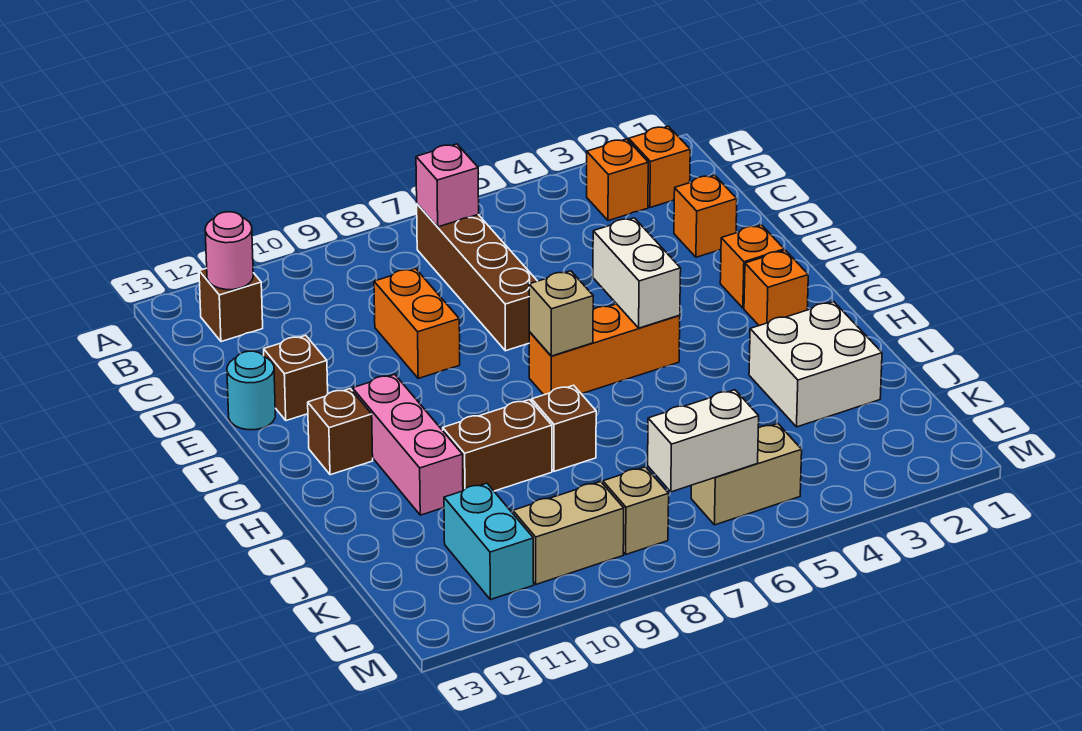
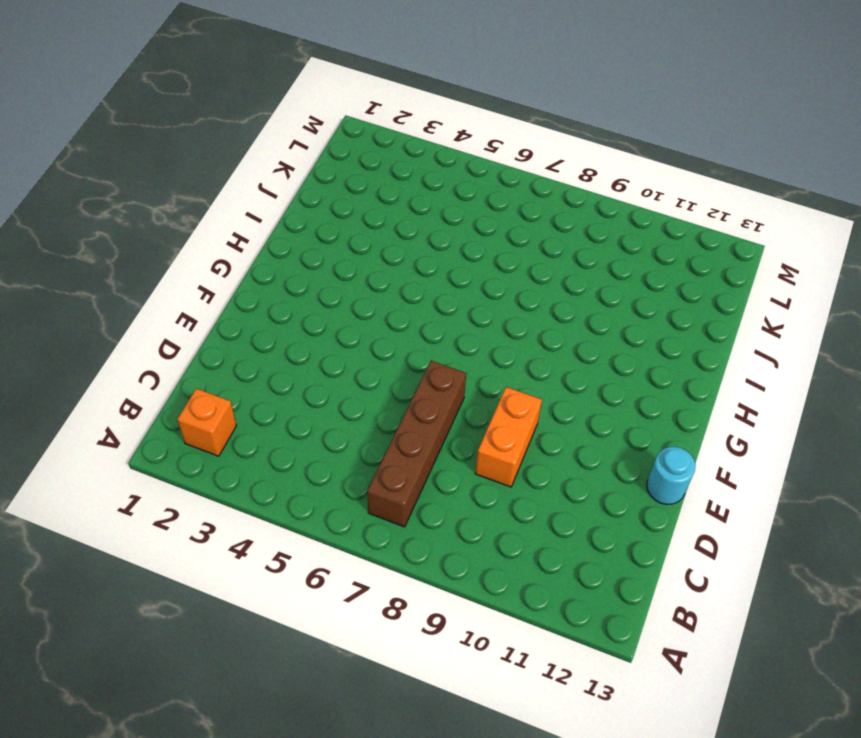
none -> orange brick B3 level 1
none -> brown brick B12 level 1
none -> orange brick D2 level 1

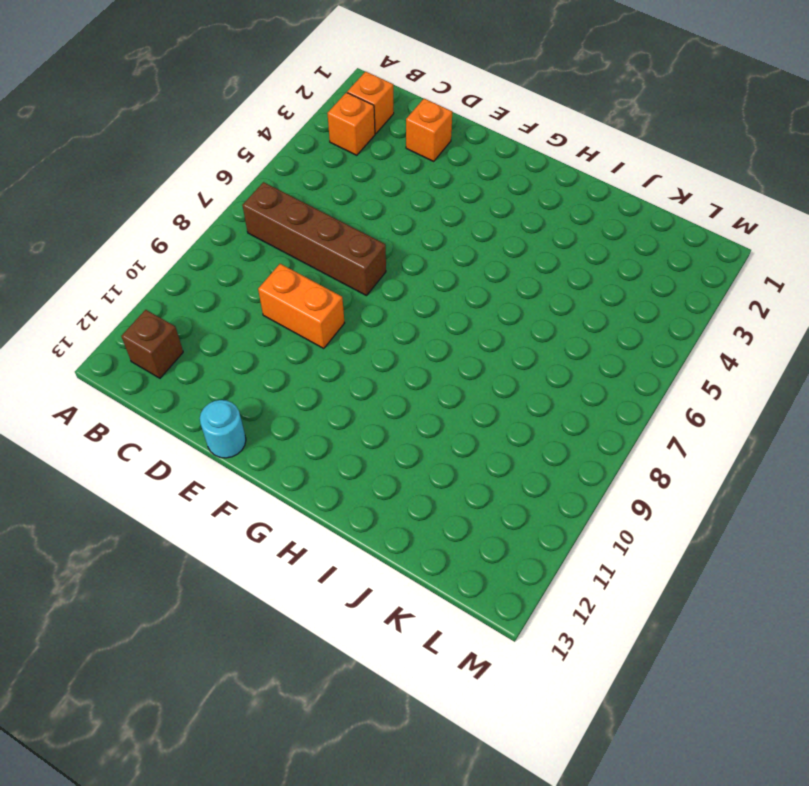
none -> brown brick E12 level 1
none -> orange brick F2 level 1
none -> orange brick G2 level 1

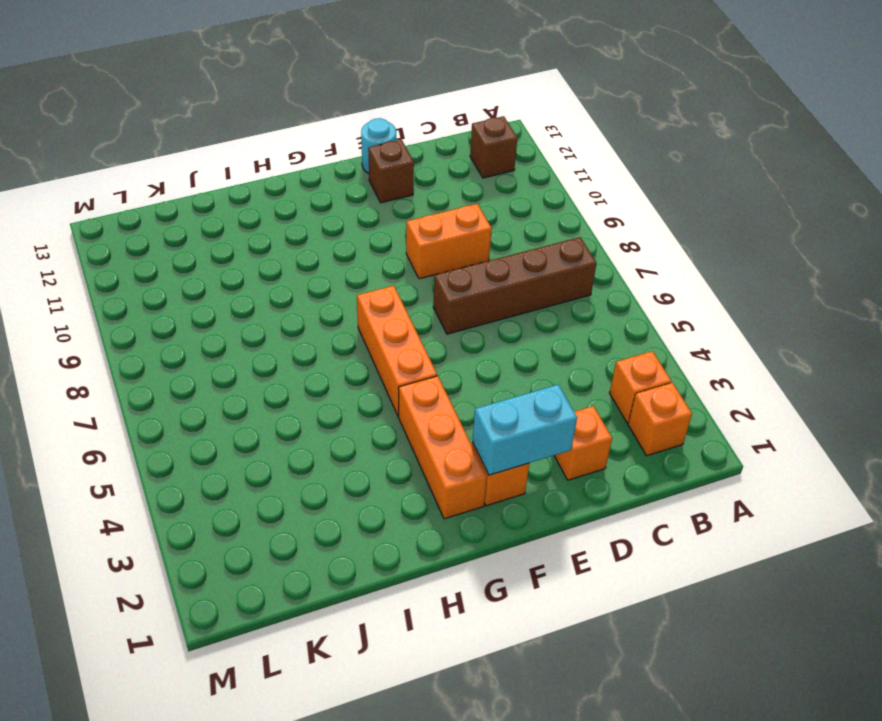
cyan brick E2:F2 level 2 -> cyan brick K11:L11 level 1
orange brick G2:G4 level 1 -> orange brick G2 level 1
none -> pink brick G11:I11 level 1
none -> brown brick G12 level 1
none -> white brick I2:J3 level 1

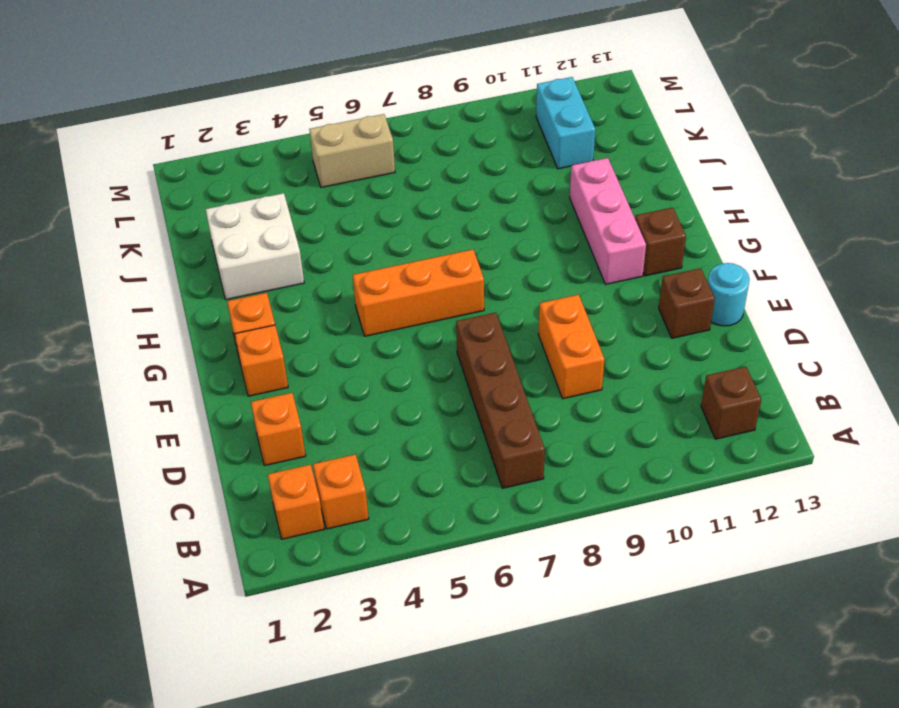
none -> brown brick I8 level 1
none -> brown brick I9:I10 level 1
none -> tan brick L8 level 1

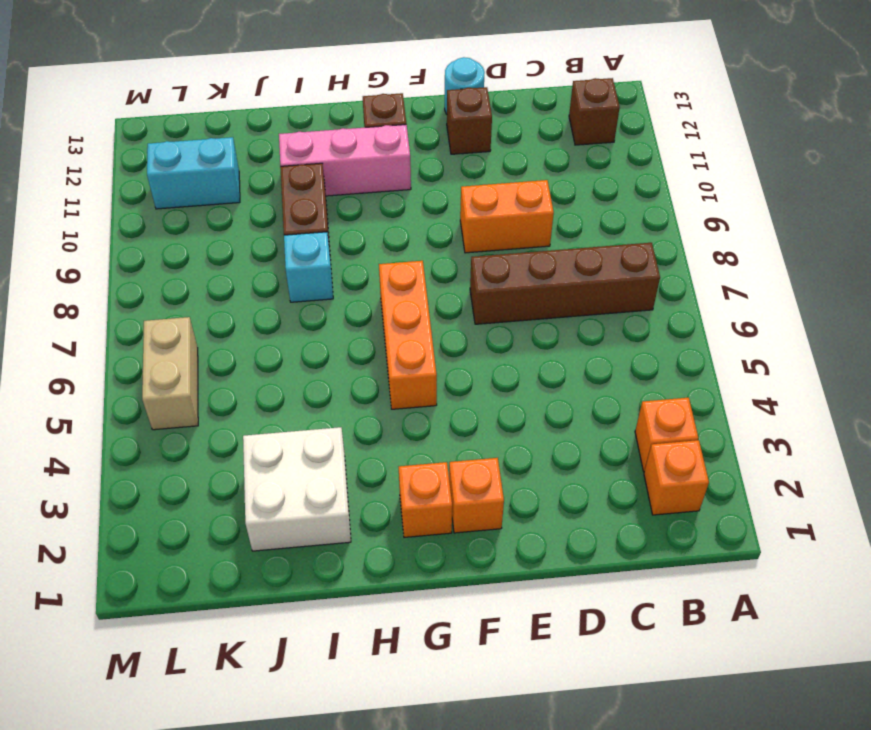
cyan brick I8 level 1 -> brown brick I8 level 1
none -> orange brick D2 level 1
none -> tan brick L8 level 1
none -> tan brick L9:L10 level 1

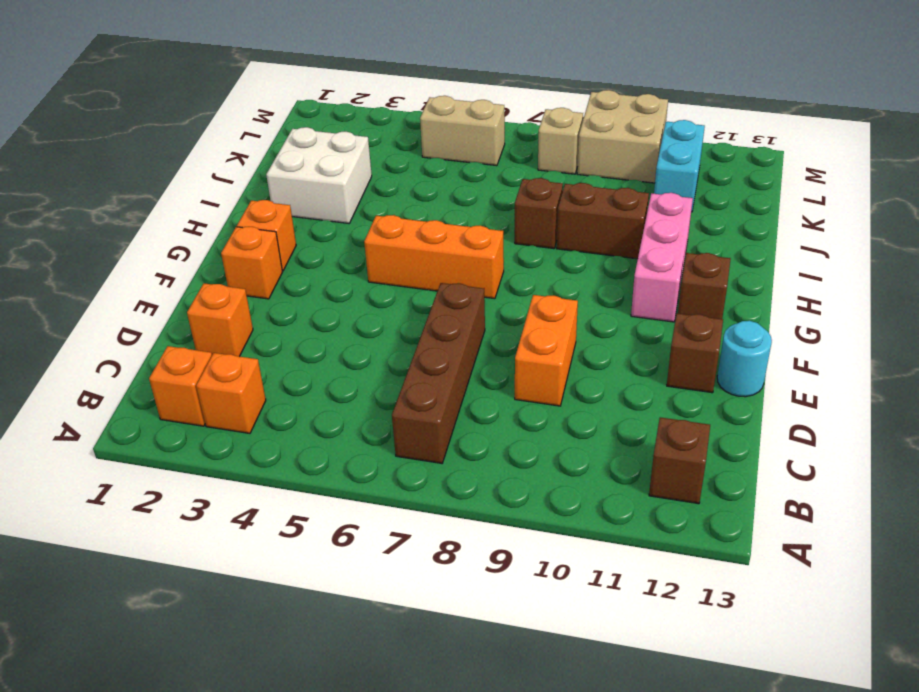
tan brick L9:M10 level 1 -> tan brick L9:L10 level 1
none -> pink brick B7 level 2
none -> pink round brick B12 level 2
none -> white brick F5:G5 level 2

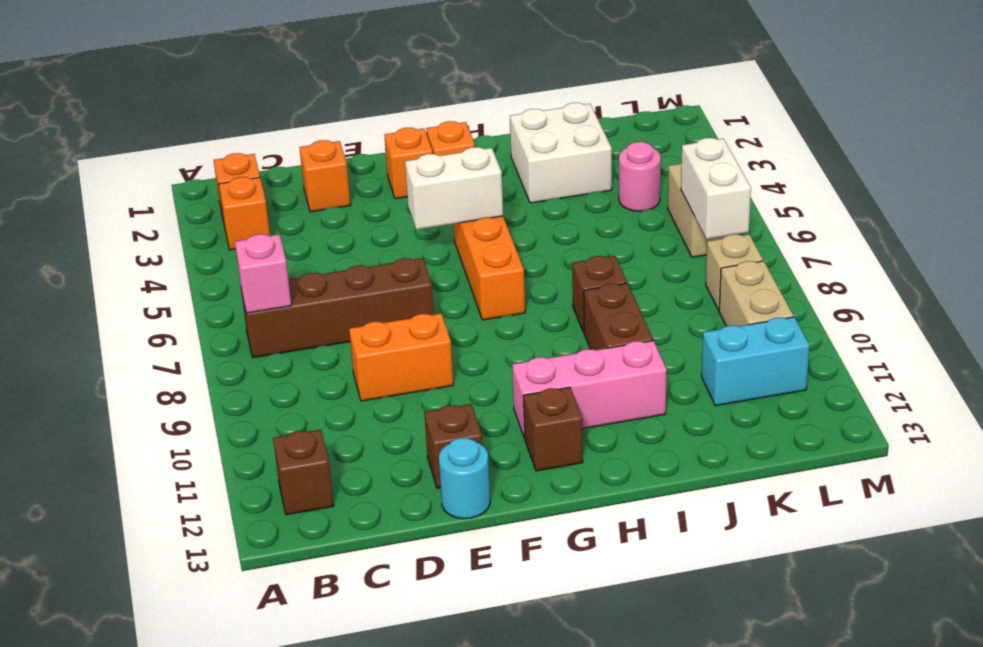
pink round brick K4 level 1 -> pink round brick B12 level 2
none -> tan brick G7 level 2

